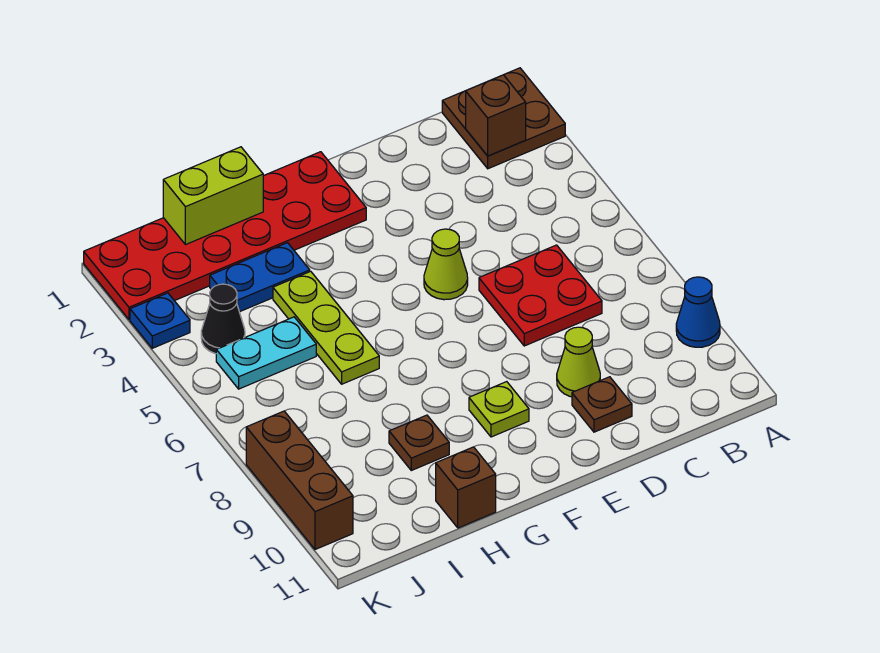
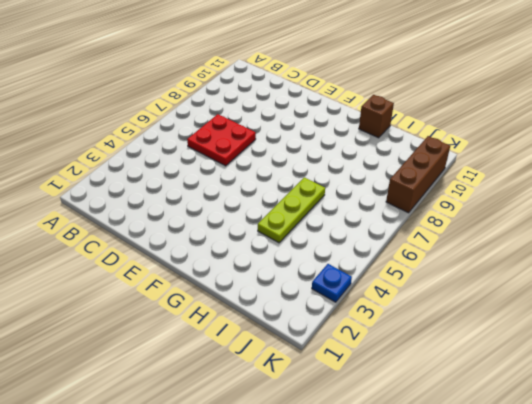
none -> brown plate A1:B2 level 1
none -> blue cone A9 level 1
none -> lime cone D9 level 1

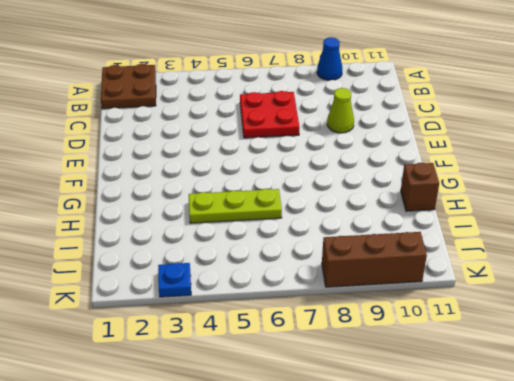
none -> brown plate D10 level 1
none -> lime cone E5 level 1
none -> red plate F1:K2 level 1

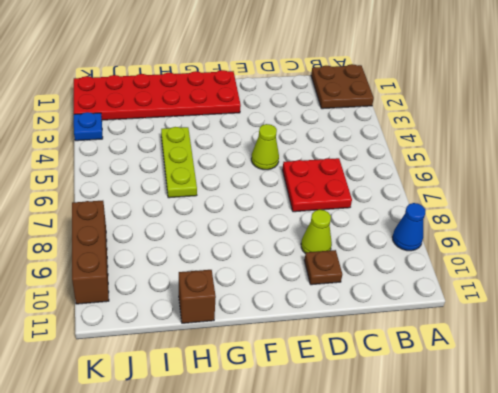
none -> lime plate F9 level 1
none -> blue plate H3:I3 level 1
none -> brown plate H9 level 1

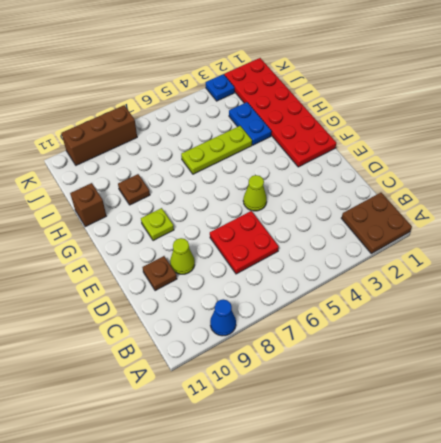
none -> cyan plate I5:J5 level 1
none -> black cone J4 level 1
none -> brown brick B2 level 2

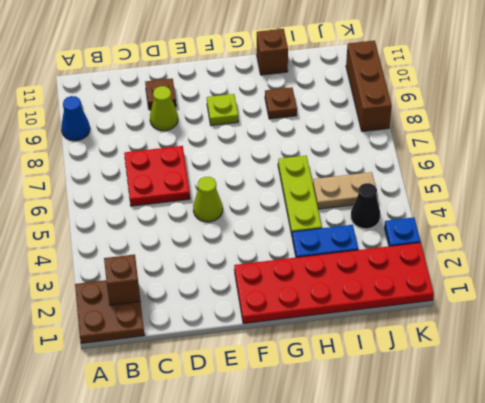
tan plate I5:J5 level 1 -> cyan plate I5:J5 level 1
none -> lime brick H1:I1 level 2

